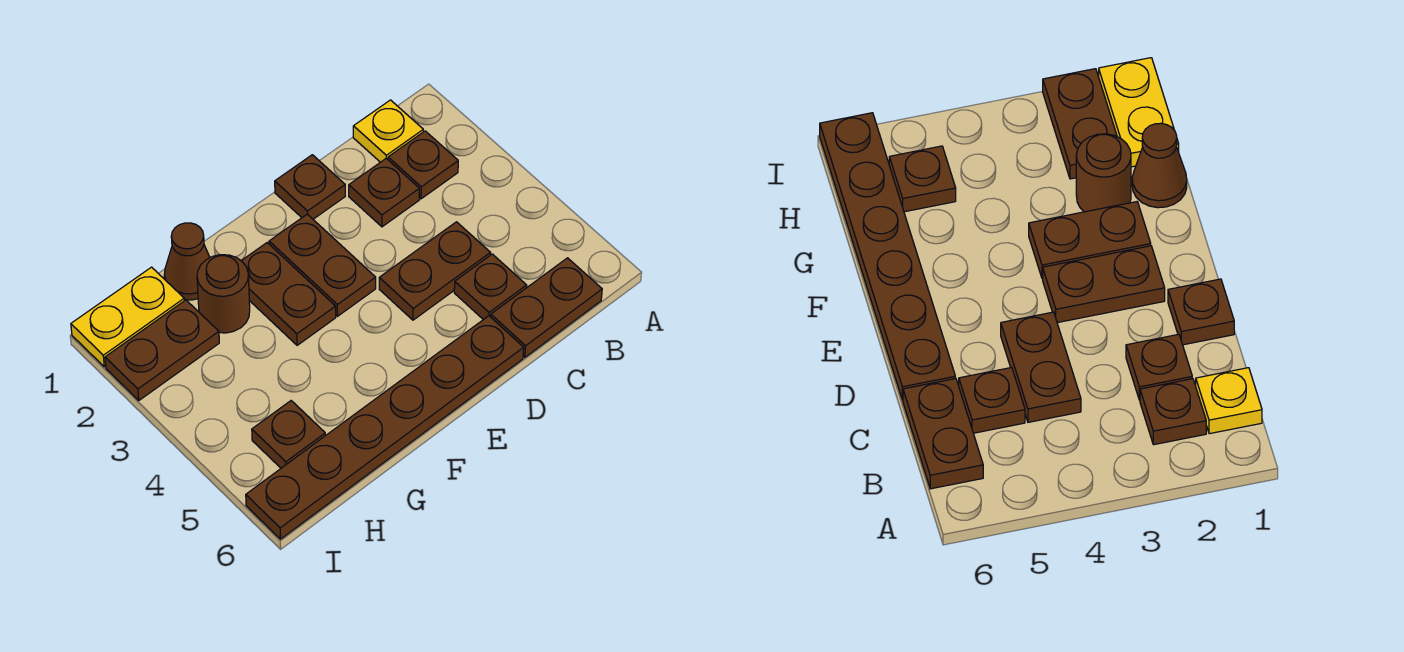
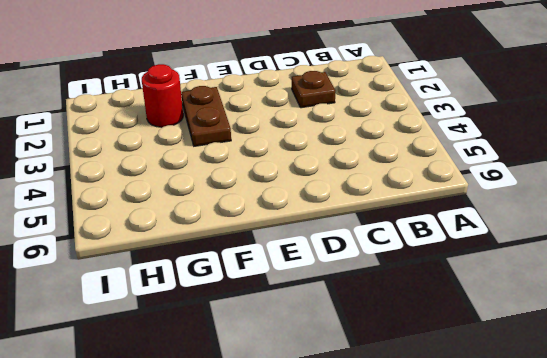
red round brick G2 level 1 -> brown round brick G2 level 1
none -> yellow plate B1 level 1
none -> brown plate B2 level 1
none -> brown plate B6:C6 level 1

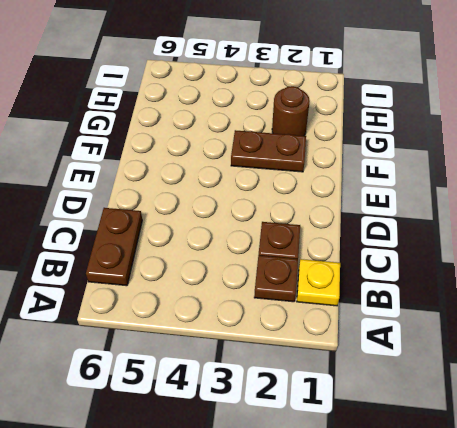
none -> brown plate C4:D4 level 1
none -> brown plate C5 level 1
none -> brown plate D1 level 1

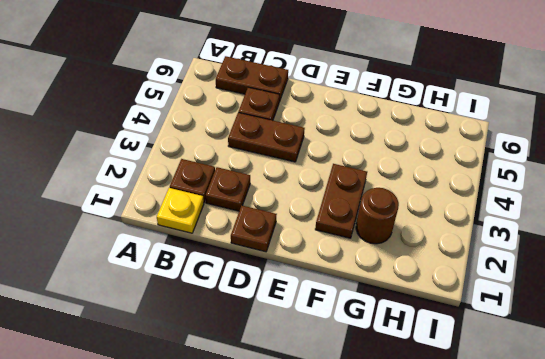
none -> brown plate D6:I6 level 1
none -> brown plate E2:E3 level 1
none -> brown cone G1 level 1

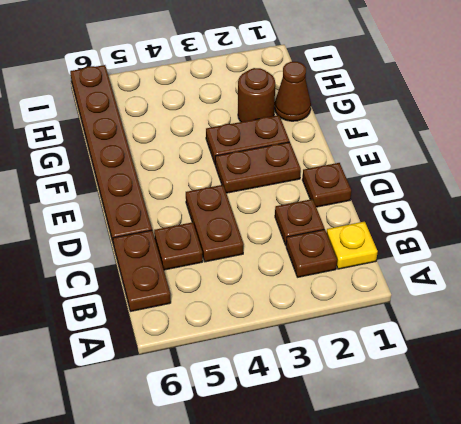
none -> yellow plate H1:I1 level 1
none -> brown plate H2:I2 level 1
none -> brown plate H5 level 1

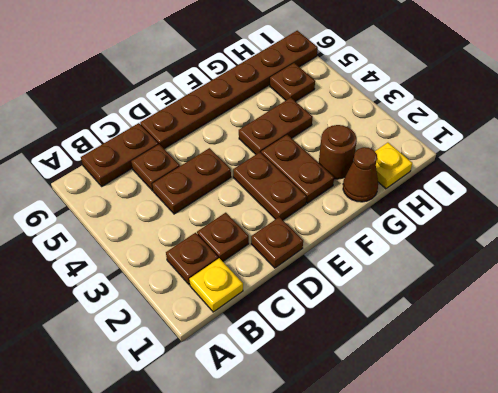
brown plate F4:G4 level 1 -> brown plate H2:I2 level 1
yellow plate H1 level 1 -> yellow plate H1:I1 level 1

